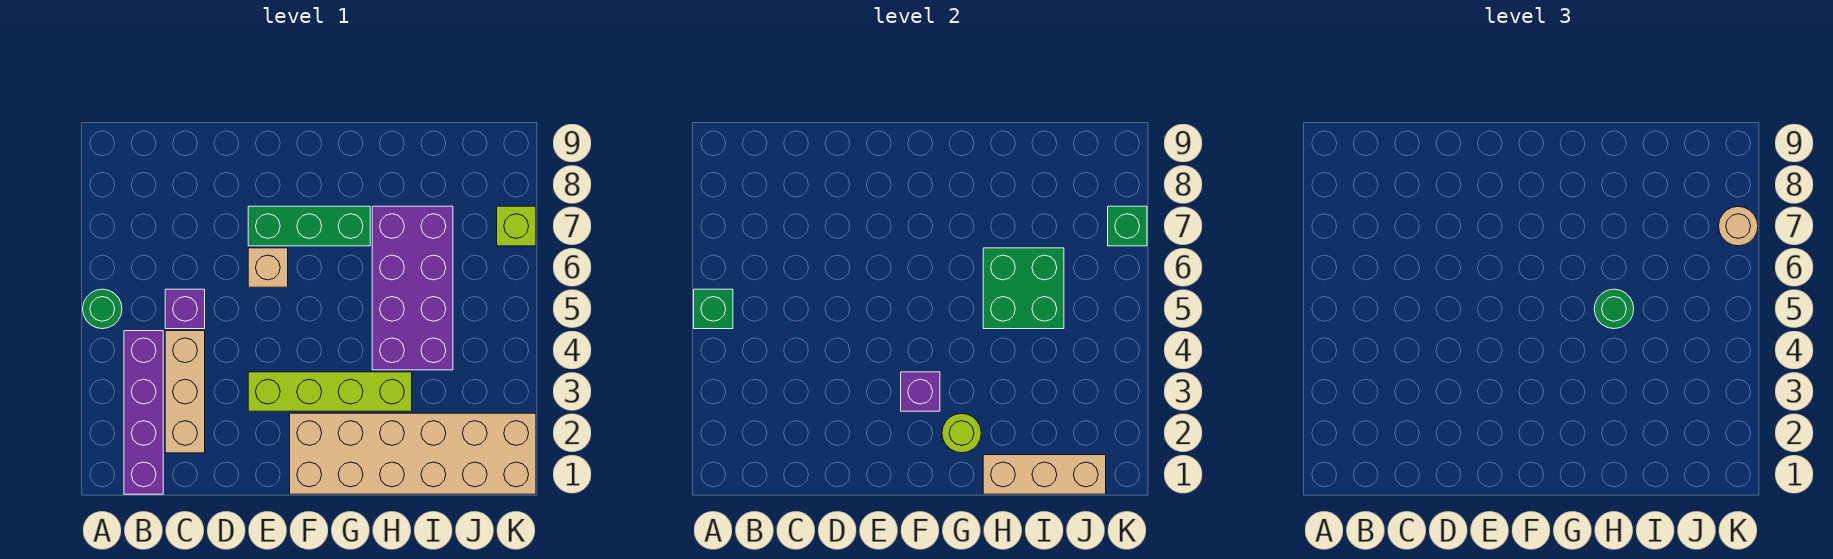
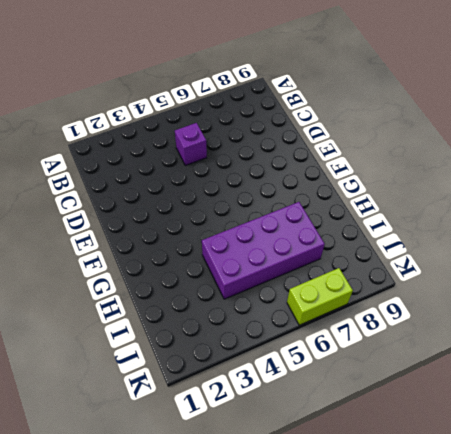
lime brick K6:K7 level 1 -> lime brick K7 level 1
none -> green round brick A5 level 1
none -> purple brick B1:B4 level 1
none -> tan brick C2:C4 level 1

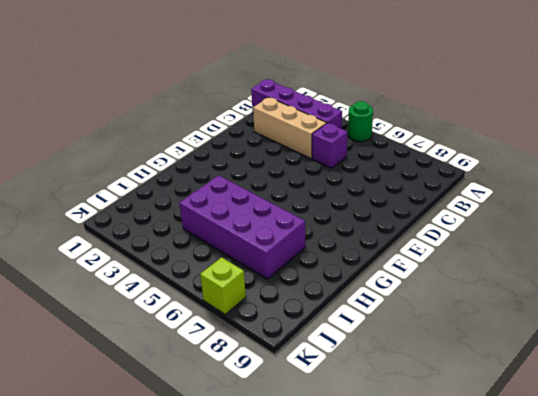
none -> lime brick E3:H3 level 1
none -> tan brick E6 level 1
none -> green brick E7:G7 level 1

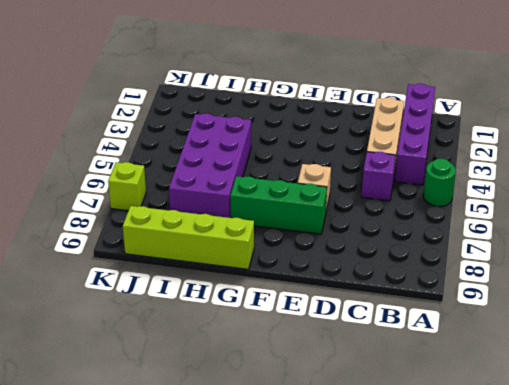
lime brick G9:J9 level 1 -> lime brick E3:H3 level 1
none -> tan brick F1:K2 level 1
none -> green brick A5 level 2
none -> purple brick F3 level 2

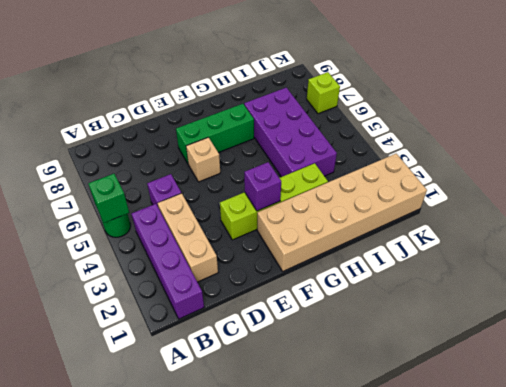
none -> lime round brick G2 level 2
none -> tan brick H1:J1 level 2
none -> green brick H5:I6 level 2

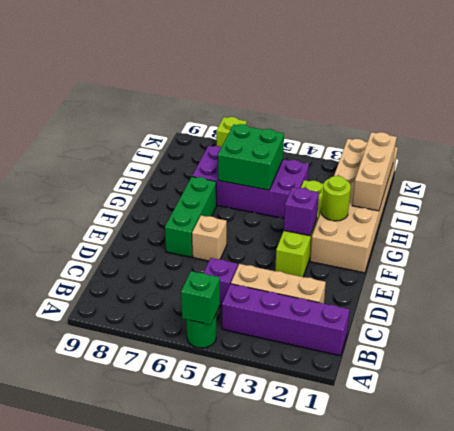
none -> green brick K7 level 2
none -> green round brick H5 level 3
none -> tan round brick K7 level 3

